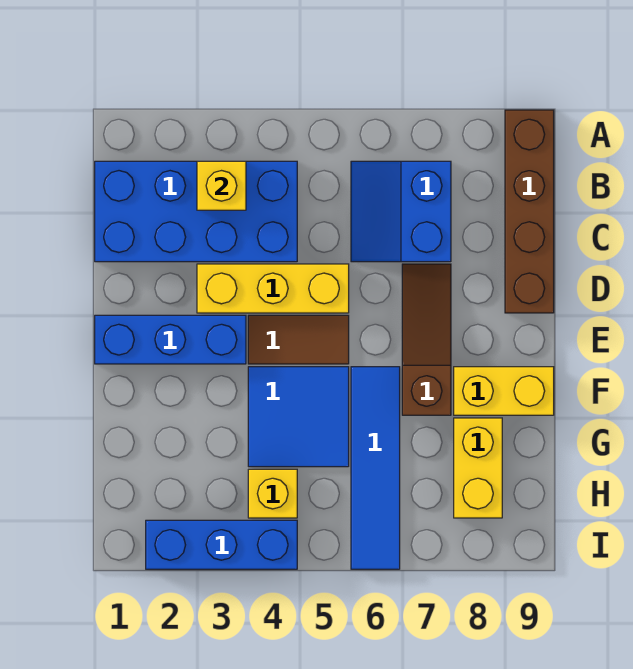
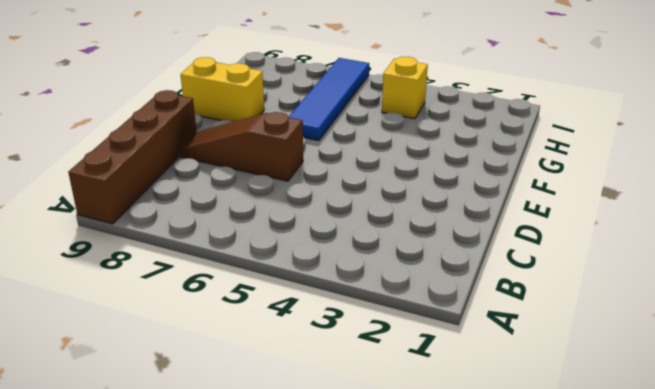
brown slope D6:D8 level 1 top 6 -> brown slope D7:F7 level 1 top F
none -> blue brick B1:C4 level 1
none -> blue slope B6:C7 level 1 top 7
none -> yellow brick D3:D5 level 1

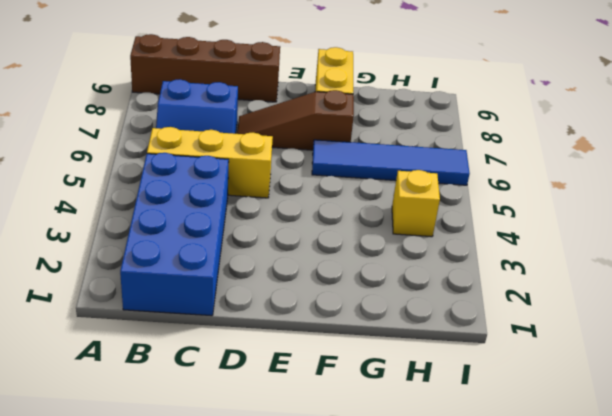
yellow brick B5:D5 level 1 -> yellow brick D3:D5 level 1
none -> blue brick E1:E3 level 1
none -> brown tile E4:E5 level 1
none -> blue tile F4:G5 level 1

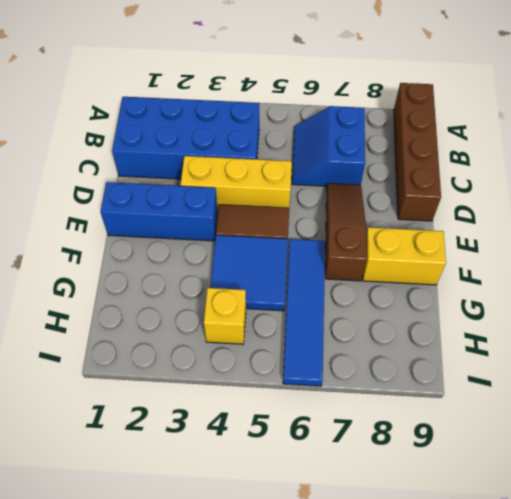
none -> yellow brick G8:H8 level 1
none -> blue brick I2:I4 level 1
none -> yellow brick B3 level 2

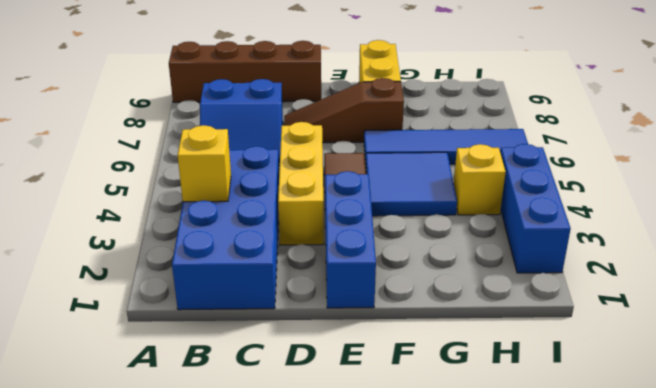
none -> yellow brick G8:H8 level 1

